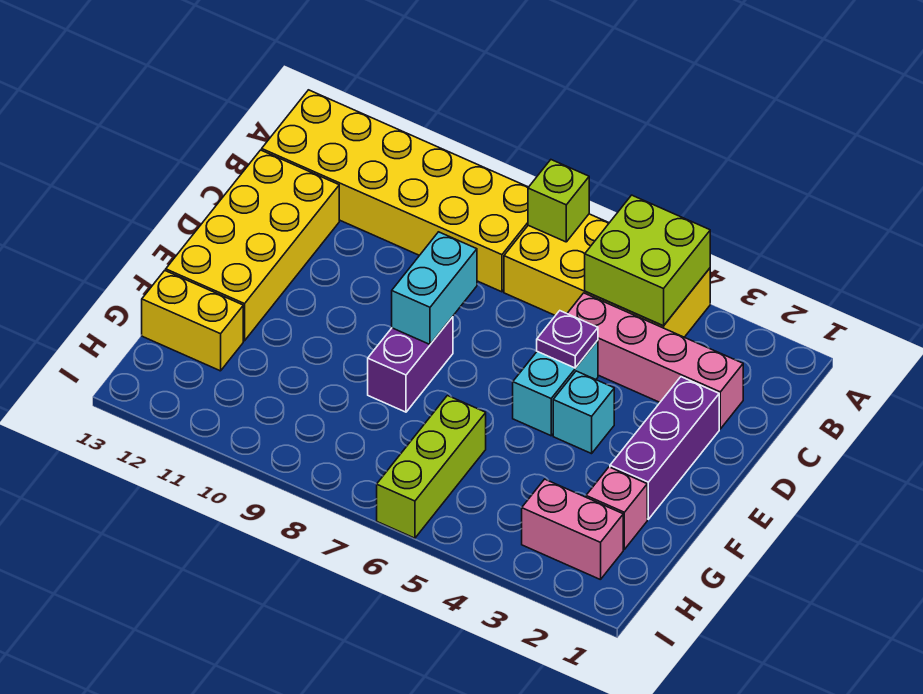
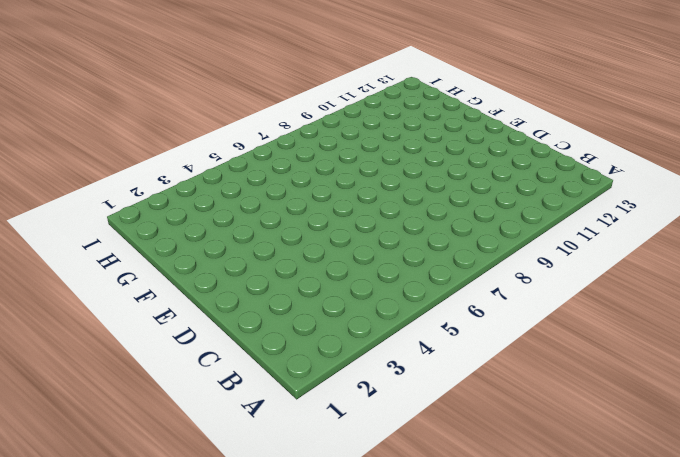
none -> yellow brick A4:B7 level 1
none -> yellow brick A8:B13 level 1
none -> pink brick C2:C5 level 1

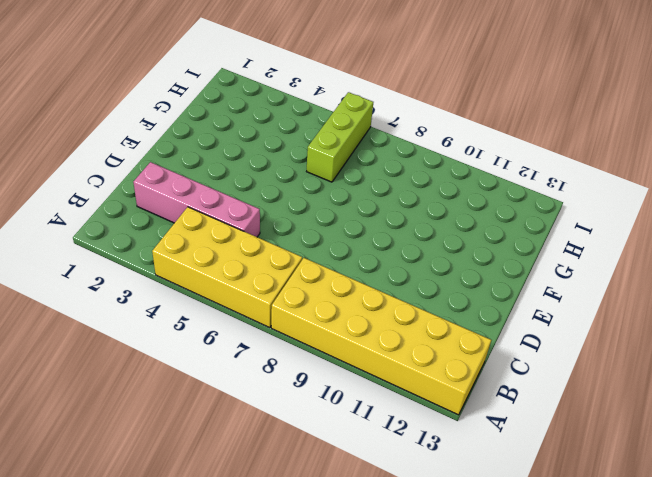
none -> yellow brick C12:F13 level 1
none -> purple brick D2:F2 level 1
none -> cyan brick D5:E5 level 1

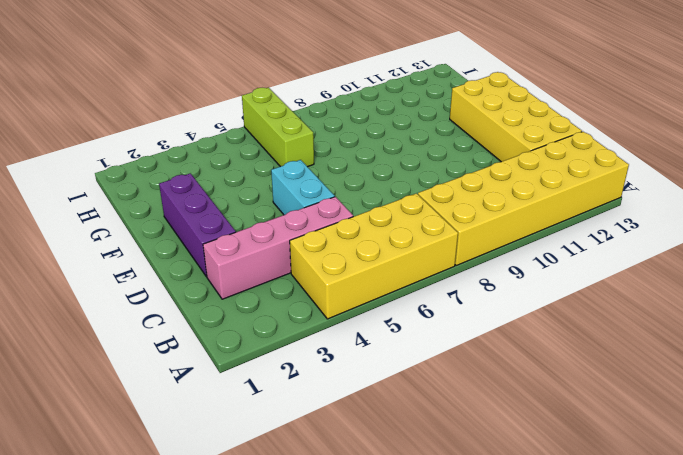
none -> cyan brick E4 level 1
none -> purple brick E8:F8 level 1
none -> pink brick G2 level 1

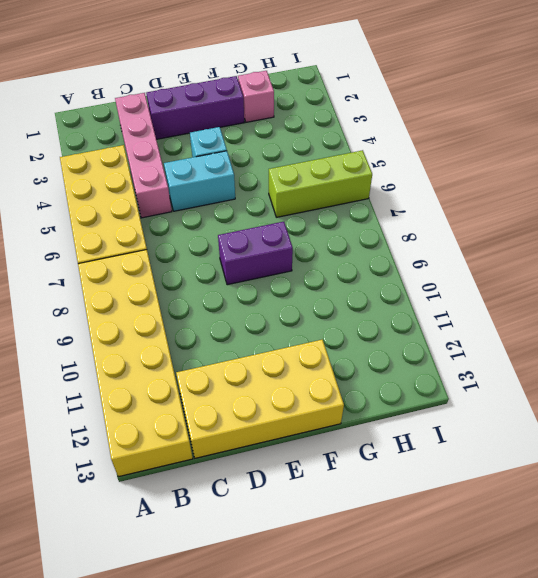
none -> yellow brick G12:G13 level 1
none -> pink brick H2:H3 level 1
none -> lime brick A4:B5 level 2

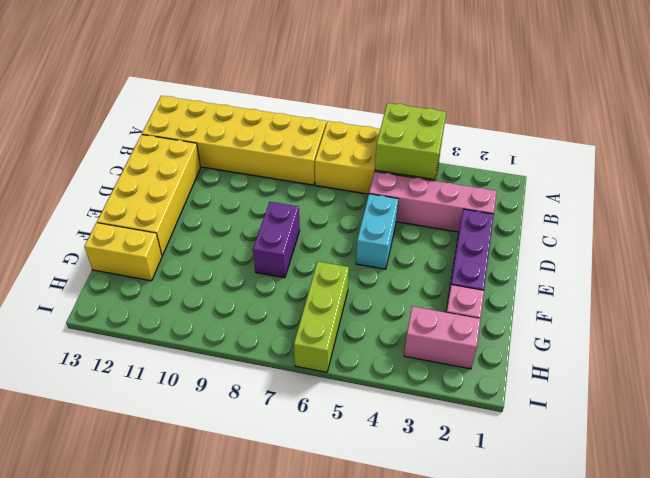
none -> cyan brick E4 level 1
none -> lime brick A7 level 2
none -> purple plate D5 level 2

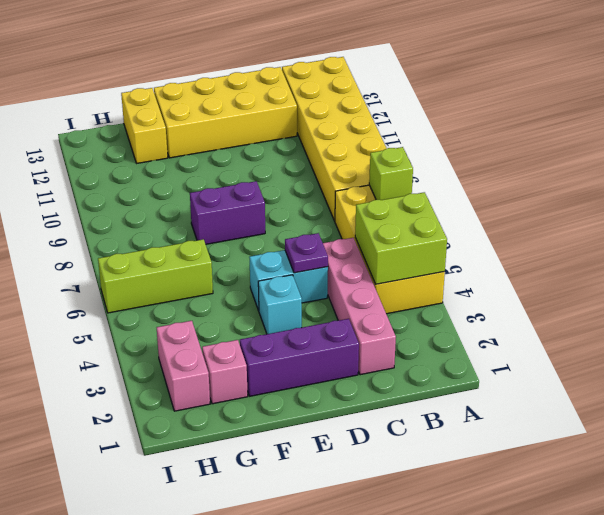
none -> cyan brick D8:E8 level 2

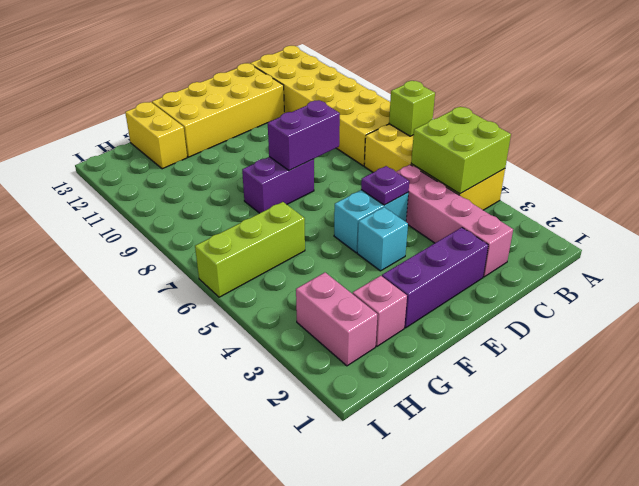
purple brick D8:E8 level 2 -> cyan brick D8:E8 level 2

